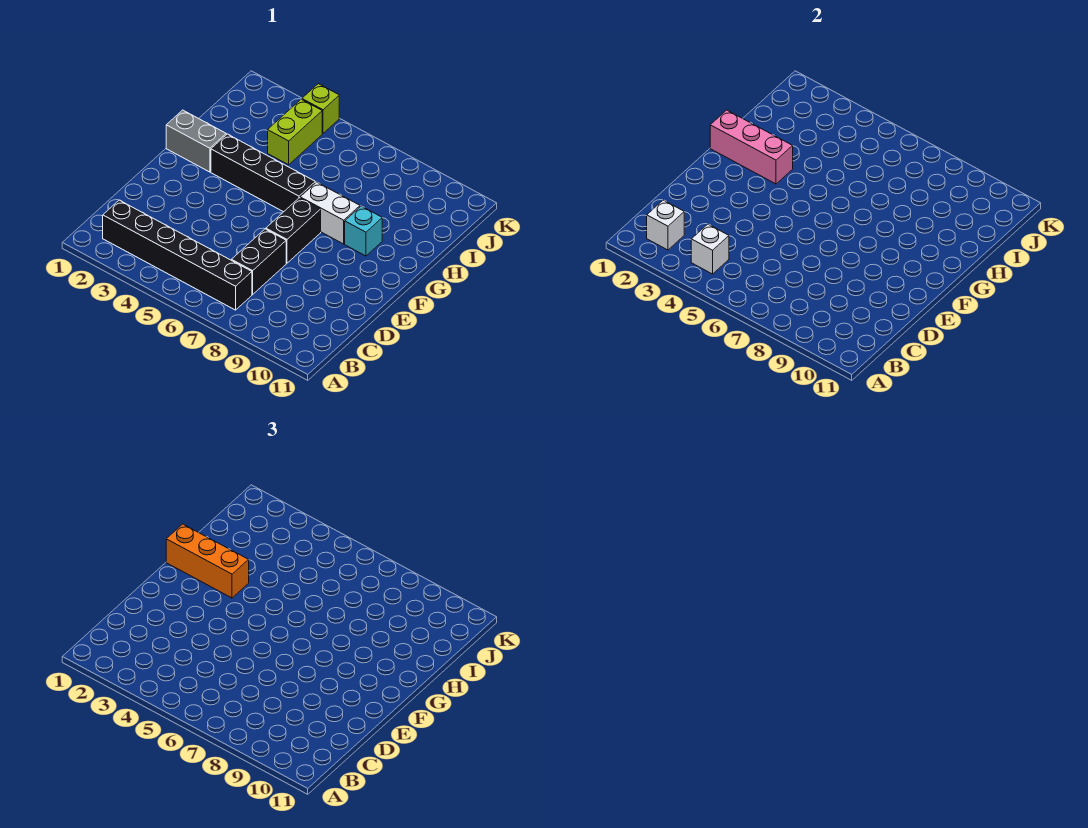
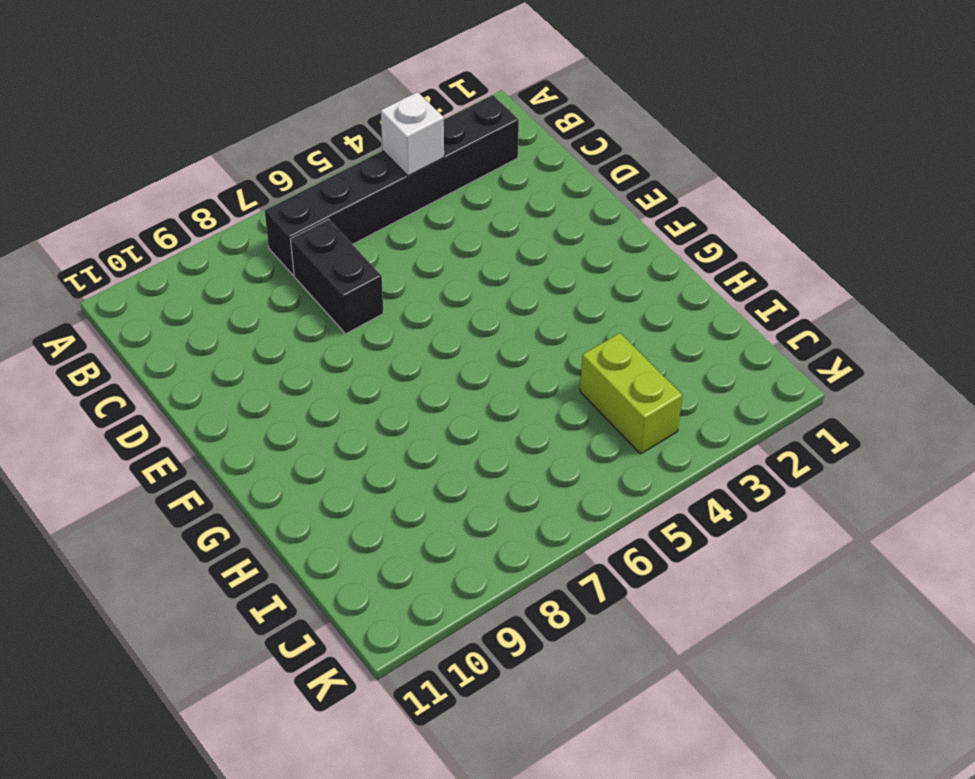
none -> black brick E7:F7 level 1
none -> grey brick G1:G2 level 1
none -> black brick G3:G6 level 1

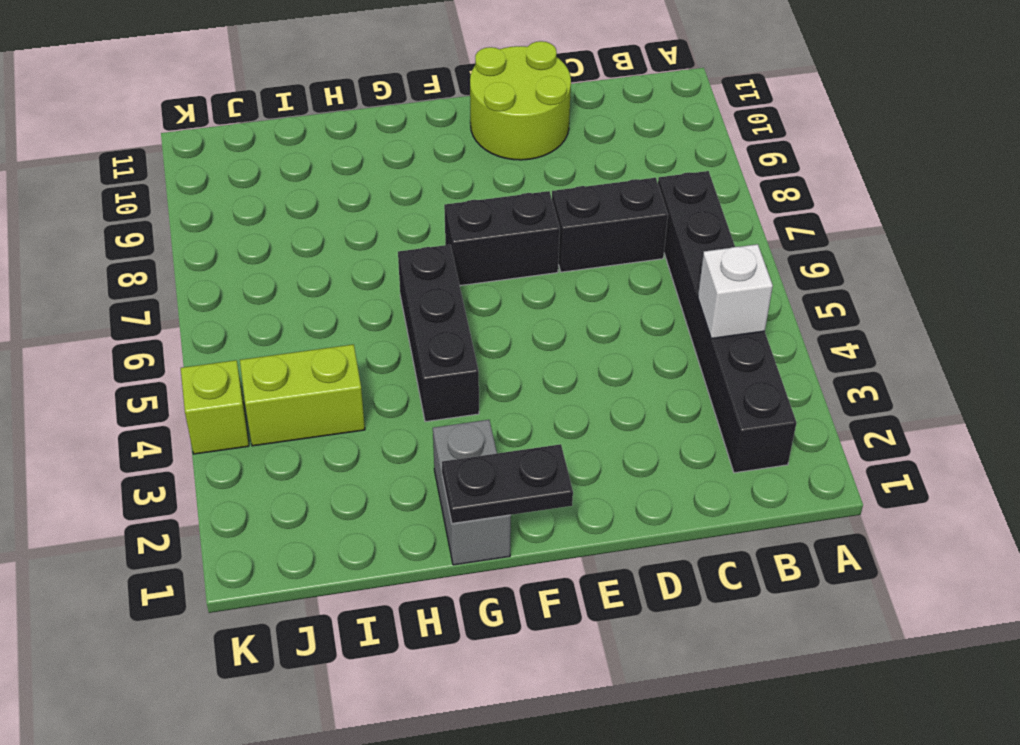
lime round brick D10:E11 level 1 -> none
black plate F1:G1 level 2 -> pink brick G1:G3 level 2
black brick G4:G6 level 1 -> black brick G3:G6 level 1
none -> white brick G7:G8 level 1
none -> cyan brick G9 level 1
none -> white brick B2 level 2

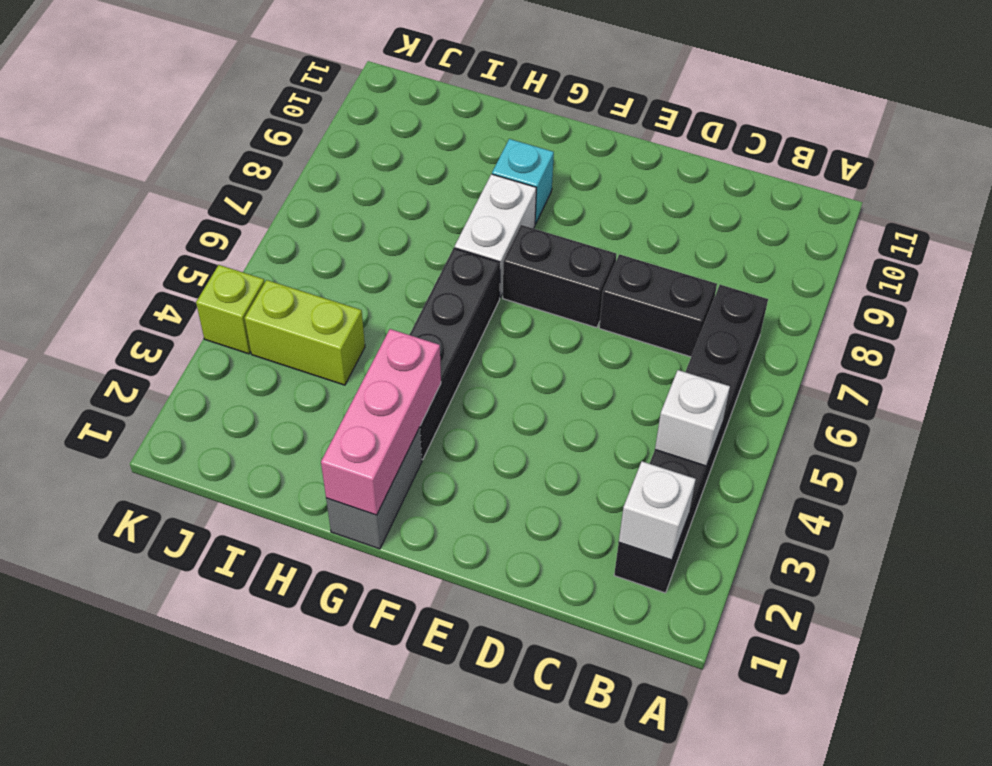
none -> orange brick G1:G3 level 3

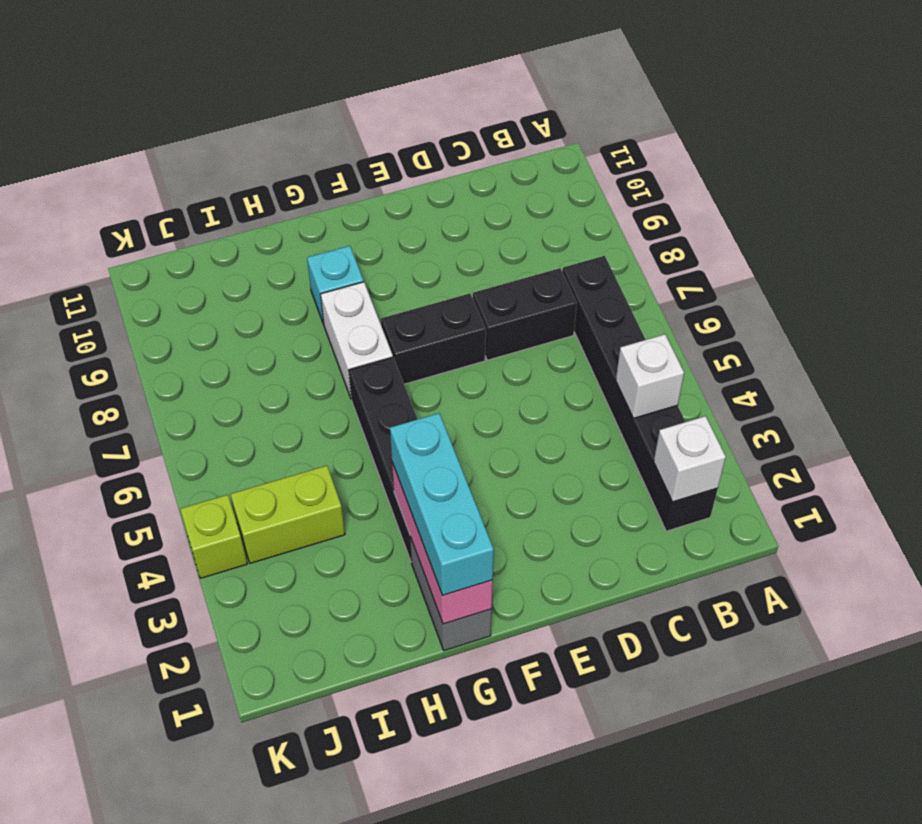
cyan brick G1:G3 level 3 -> orange brick G1:G3 level 3

